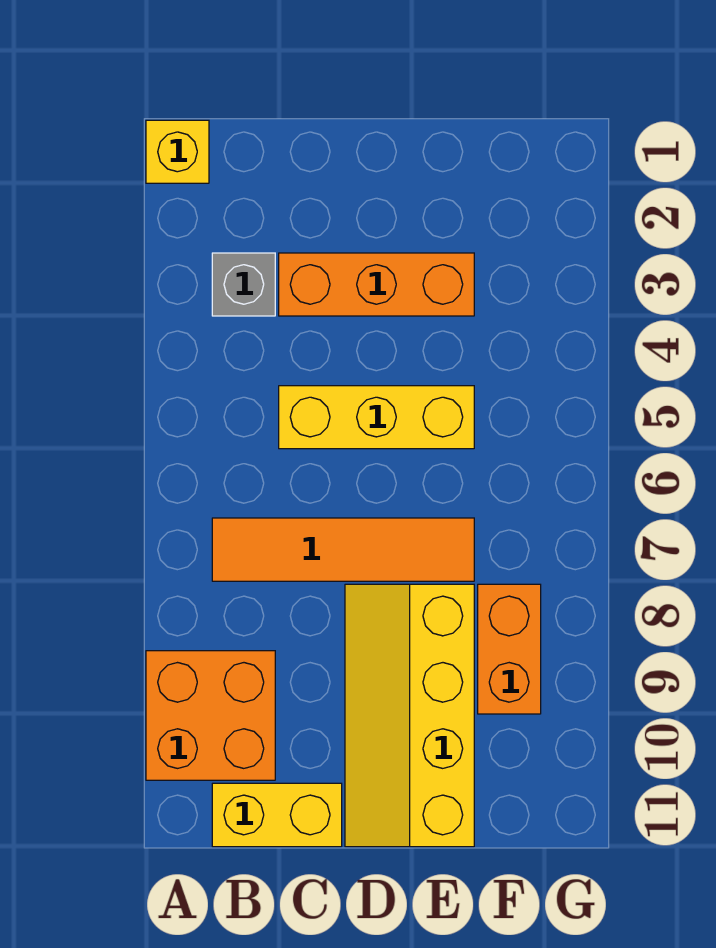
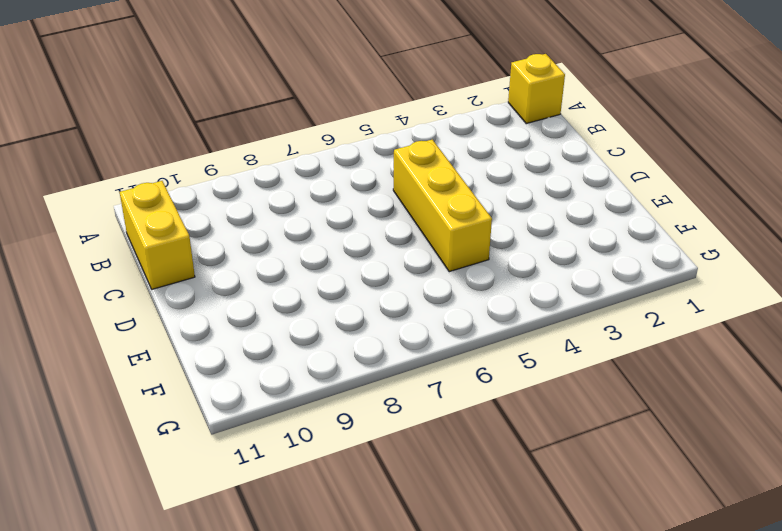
none -> orange brick A9:B10 level 1
none -> grey brick B3 level 1

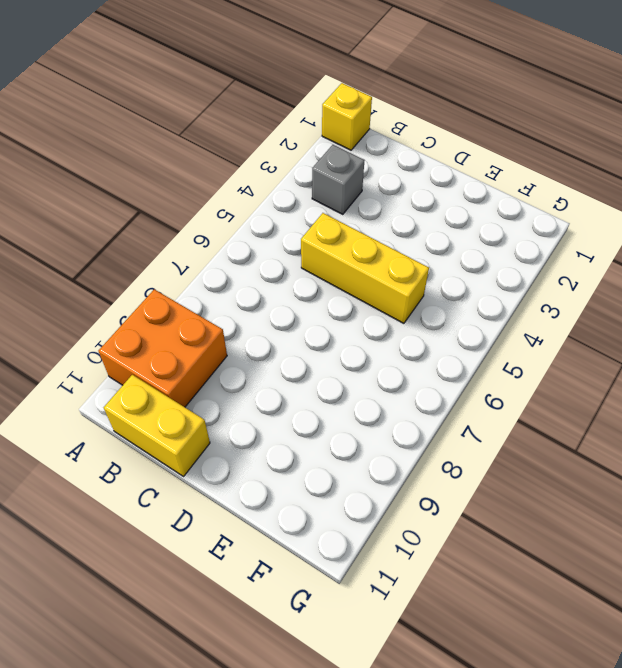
none -> orange tile B7:E7 level 1
none -> orange brick C3:E3 level 1

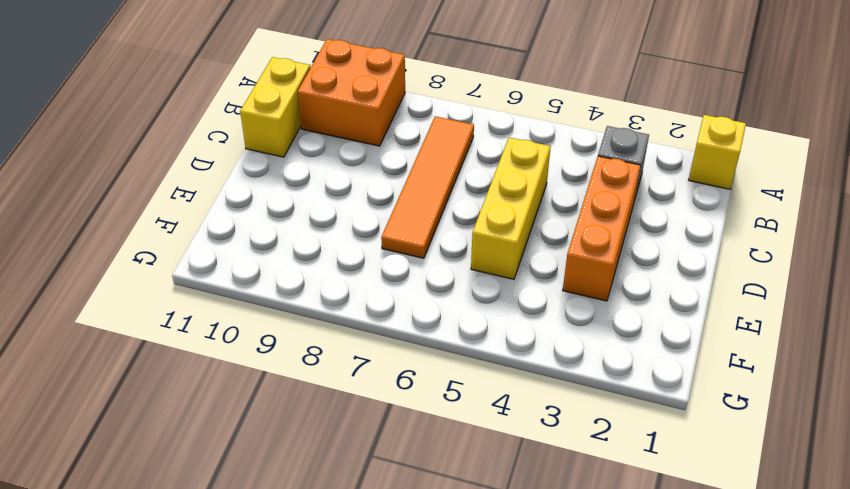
none -> yellow slope D8:E11 level 1 top E
none -> orange brick F8:F9 level 1

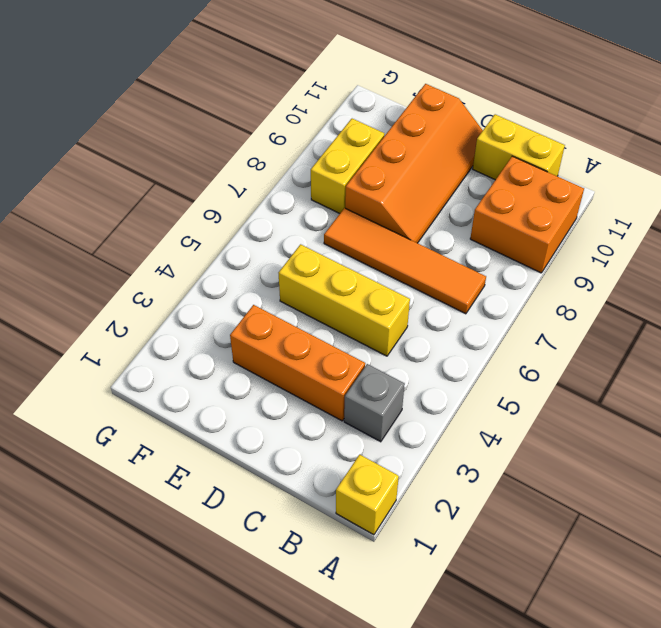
orange slope D8:E11 level 1 top E -> yellow slope D8:E11 level 1 top E
yellow brick F8:F9 level 1 -> orange brick F8:F9 level 1

